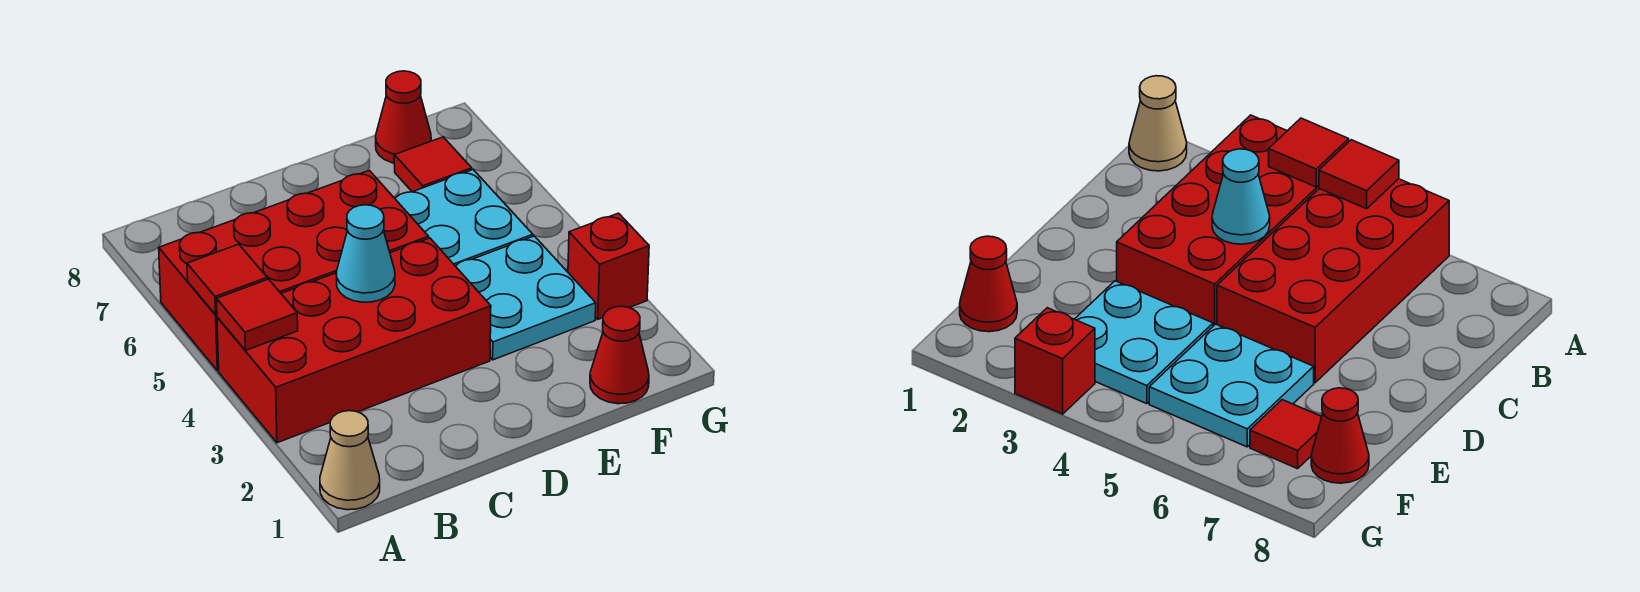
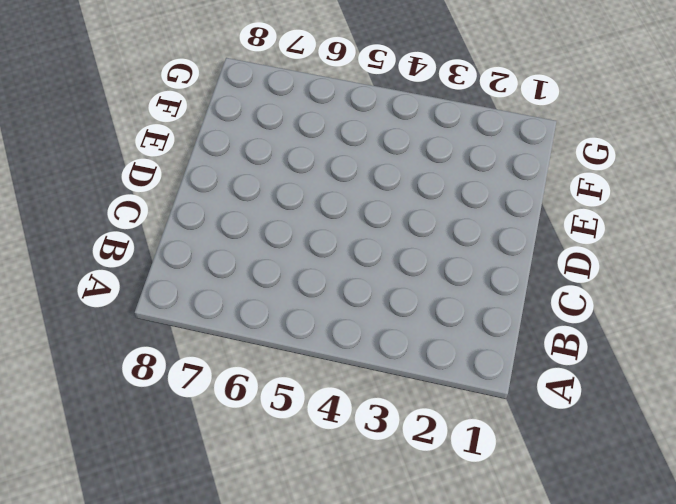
none -> tan cone A1 level 1
none -> red brick A3:D4 level 1
none -> red brick A5:D6 level 1

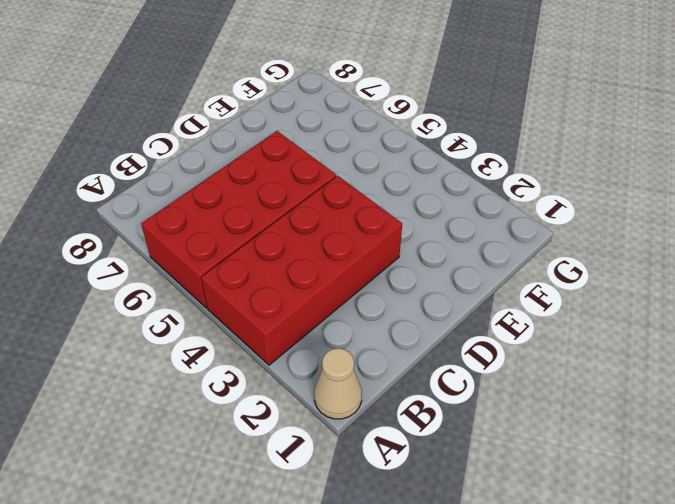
none -> cyan plate E3:F4 level 1
none -> cyan plate E5:F6 level 1
none -> red cone F1 level 1

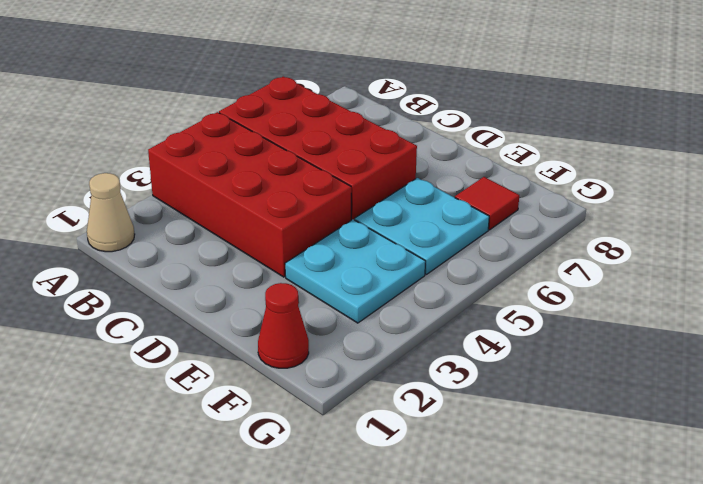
none -> red cone F8 level 1
none -> red brick G3 level 1
none -> red tile A4 level 2

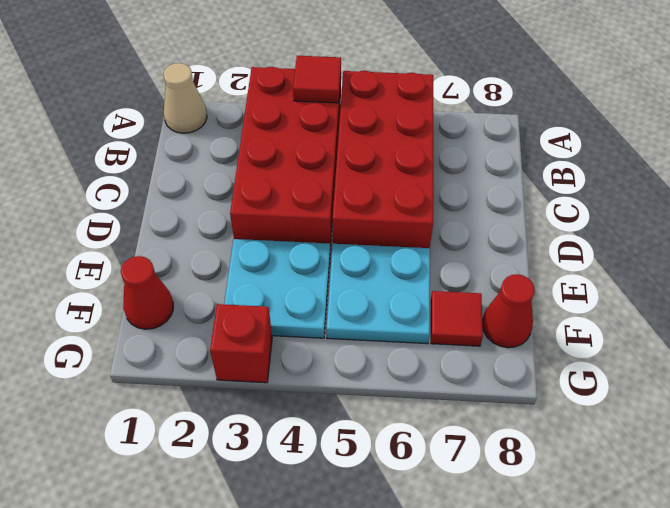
none -> red tile A5 level 2
none -> cyan cone C4 level 2

